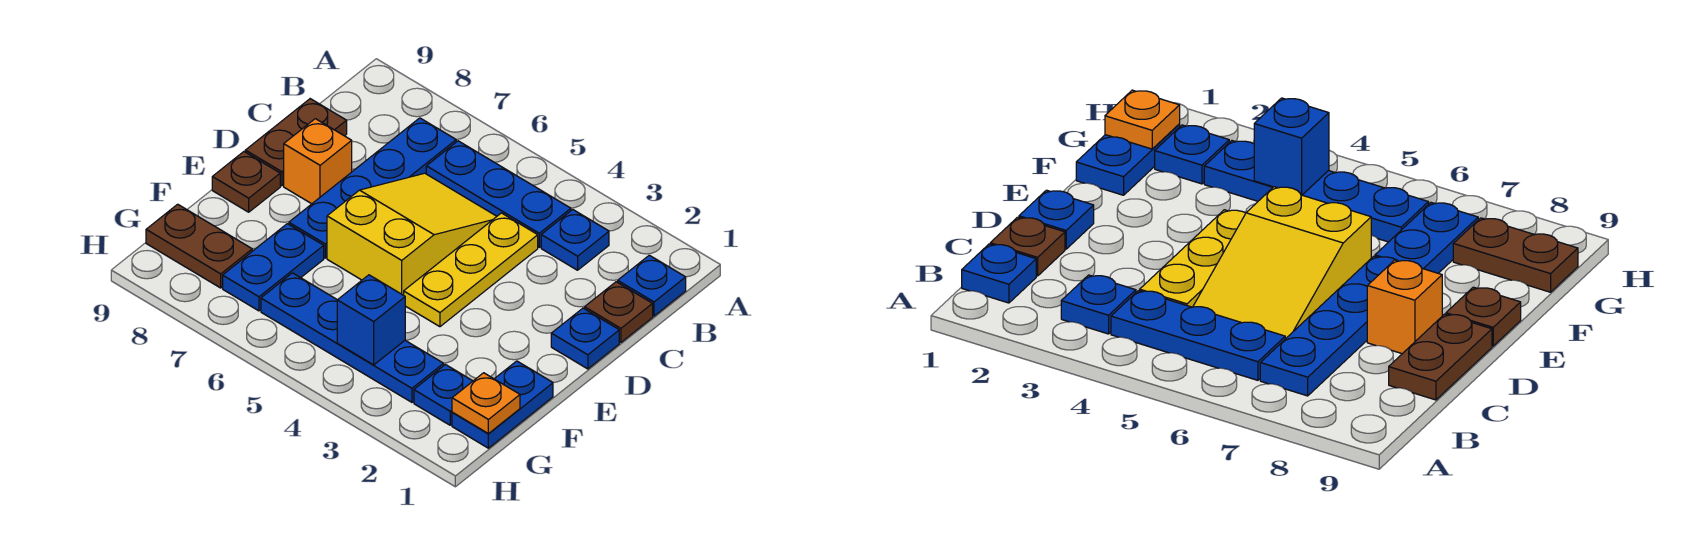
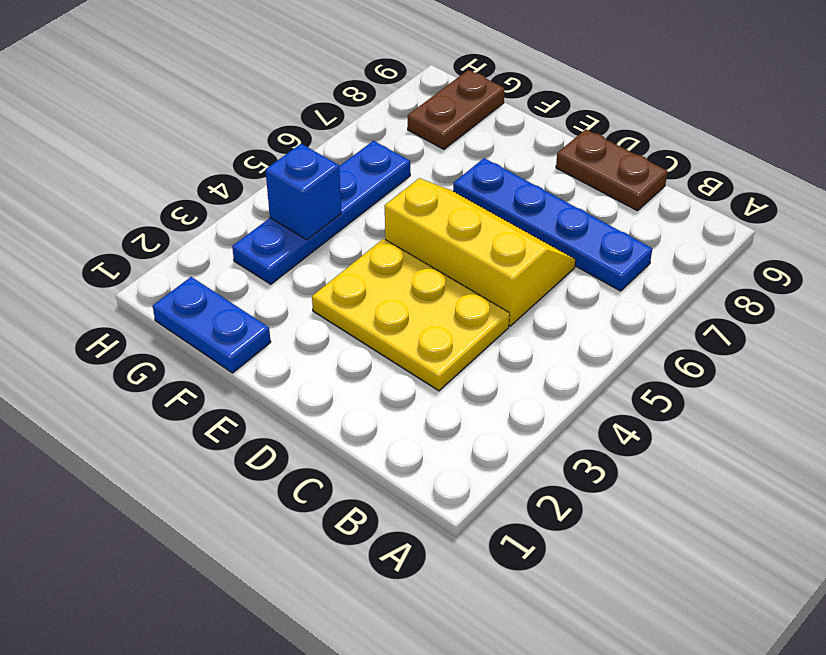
yellow plate C3:E4 level 1 -> yellow plate C4:E4 level 1
yellow slope C5:E6 level 1 top 5 -> yellow slope C5:E6 level 1 top E
none -> blue plate B1 level 1
none -> blue plate B3 level 1
none -> blue plate B4:B6 level 1

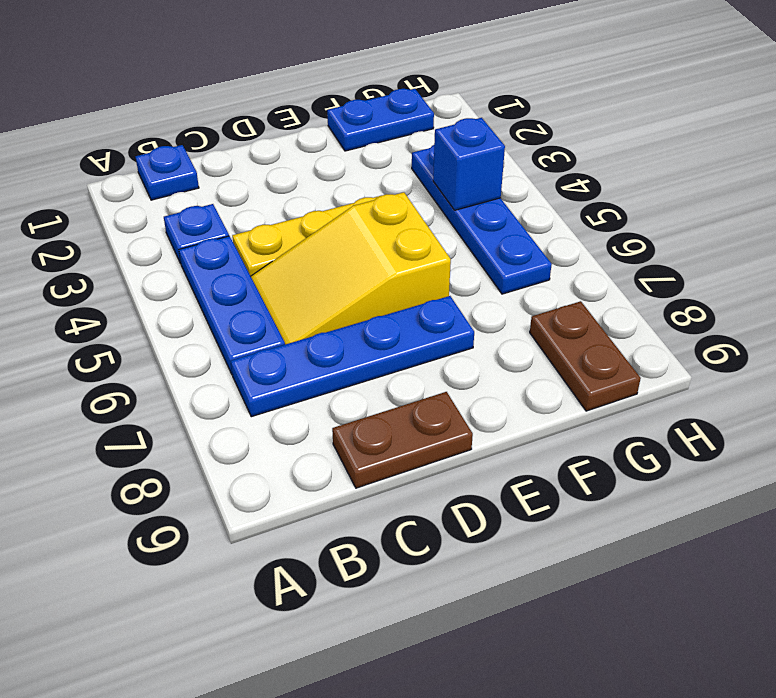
none -> brown plate C1 level 1
none -> blue plate D1 level 1
none -> orange brick D8 level 1

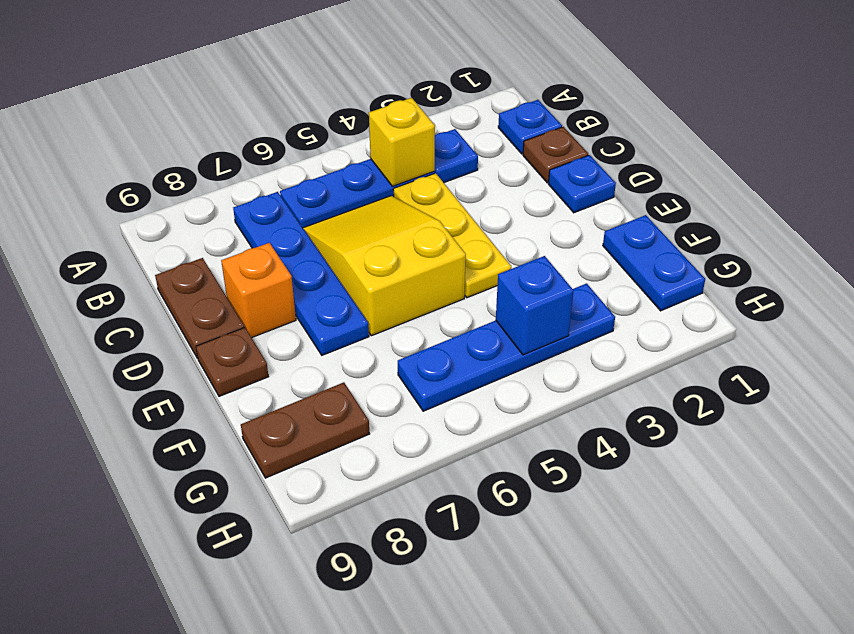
yellow brick B4 level 2 -> none
none -> blue plate F7:G7 level 1
none -> blue plate G2 level 1
none -> orange plate G1 level 2

